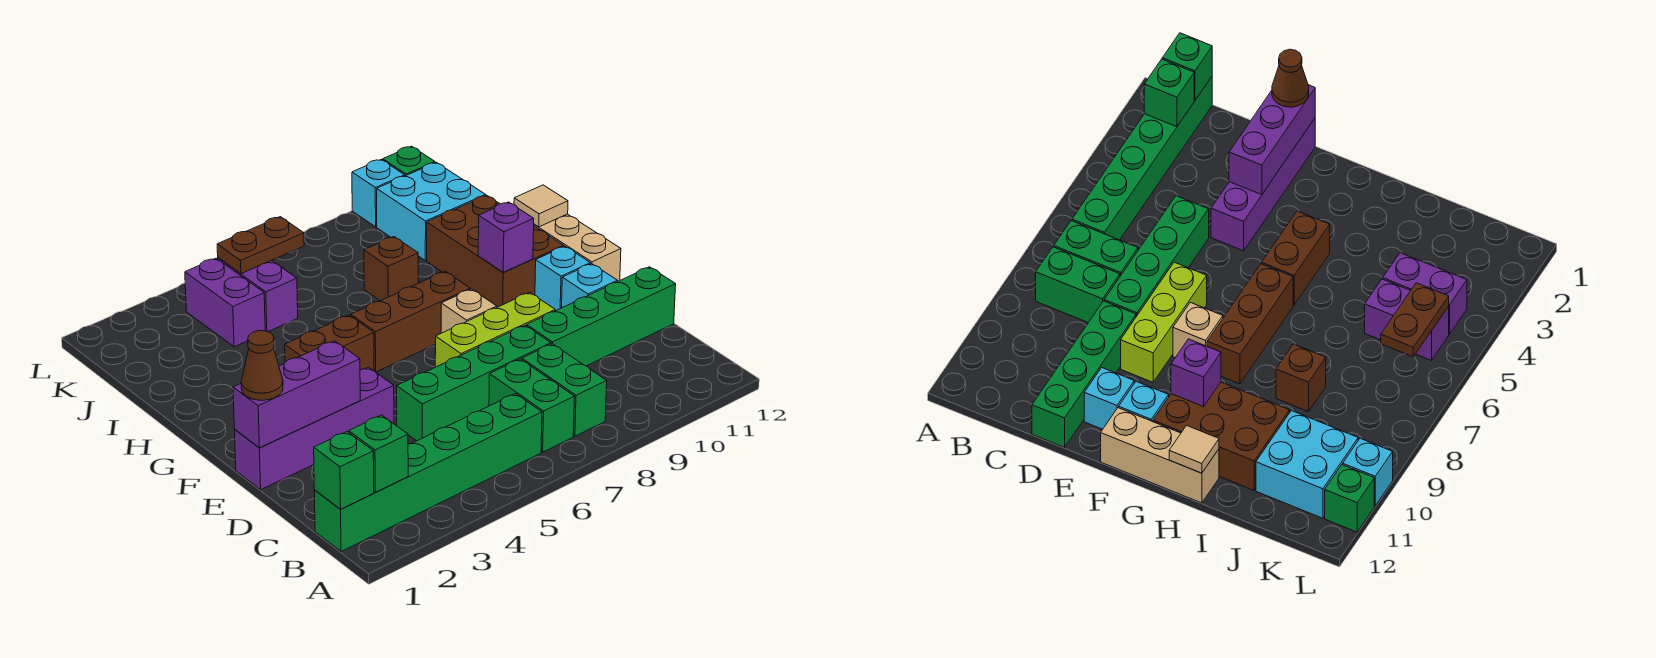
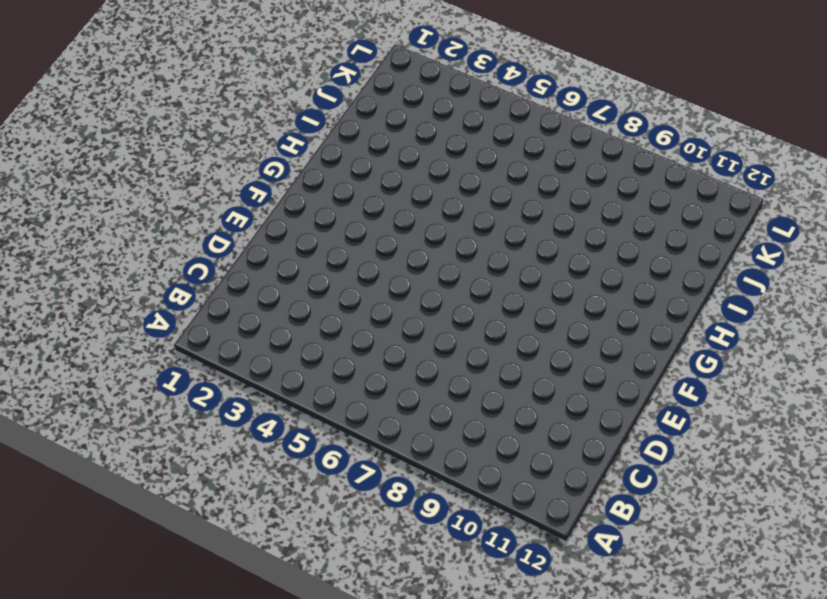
none -> green brick B1:B6 level 1
none -> green brick B7:C7 level 1
none -> green brick B8:C8 level 1

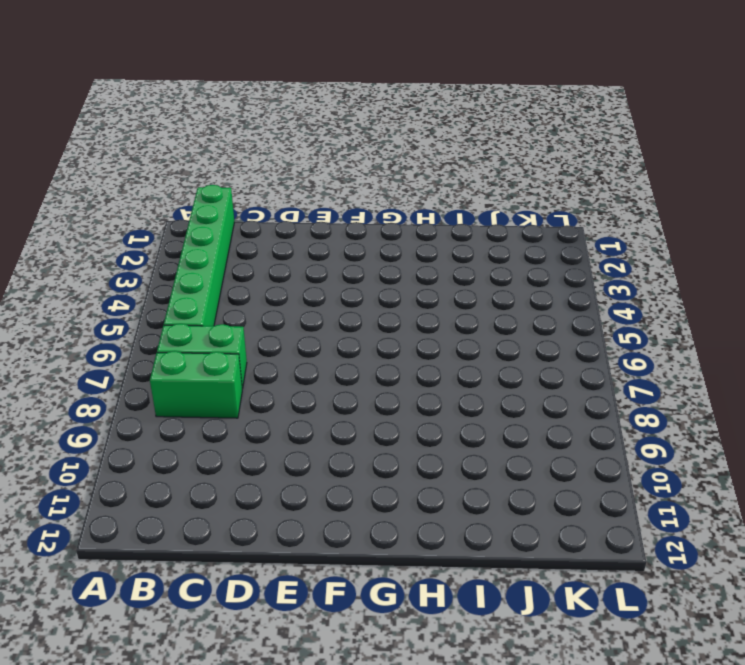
none -> green brick D5:D8 level 1
none -> green brick D9:D12 level 1
none -> purple brick E1:E4 level 1

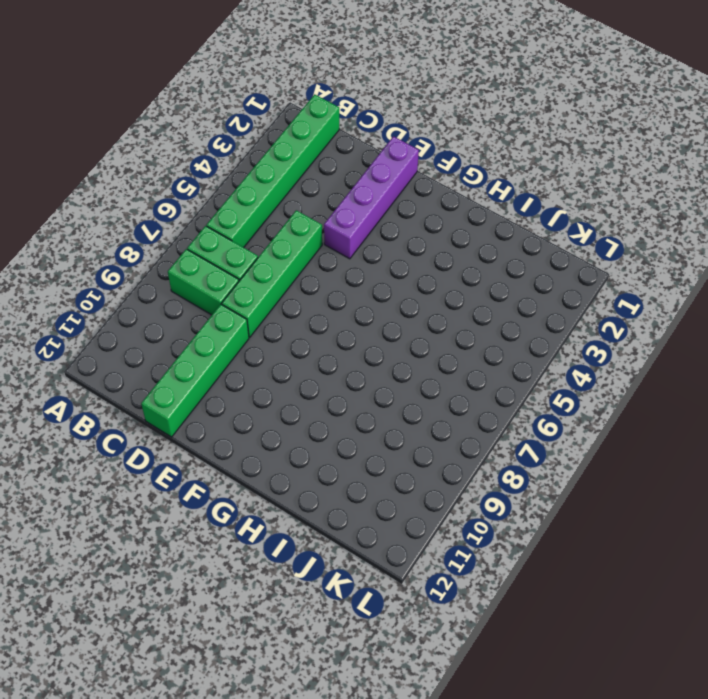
none -> lime brick E7:E9 level 1
none -> cyan brick E11 level 1
none -> tan brick F8 level 1

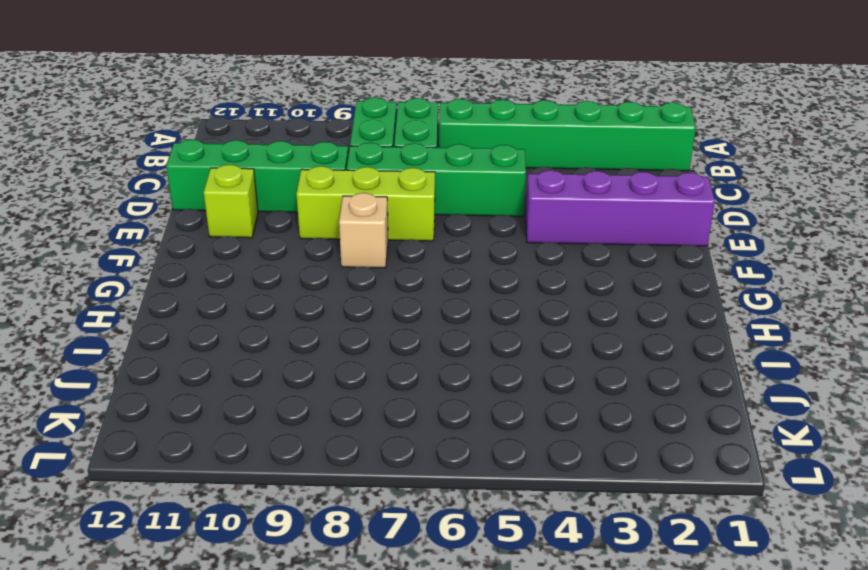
lime brick E11 level 1 -> cyan brick E11 level 1
none -> cyan brick F11 level 1
none -> tan brick F12:H12 level 1
none -> brown brick G4:G5 level 1

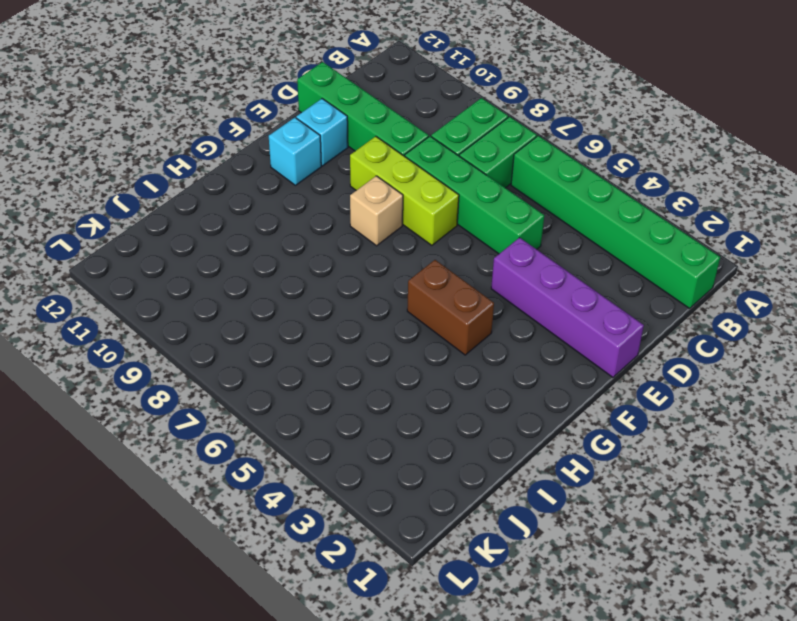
none -> tan brick F12:H12 level 1
none -> brown brick G6:G8 level 1
none -> brown brick G10:I11 level 1

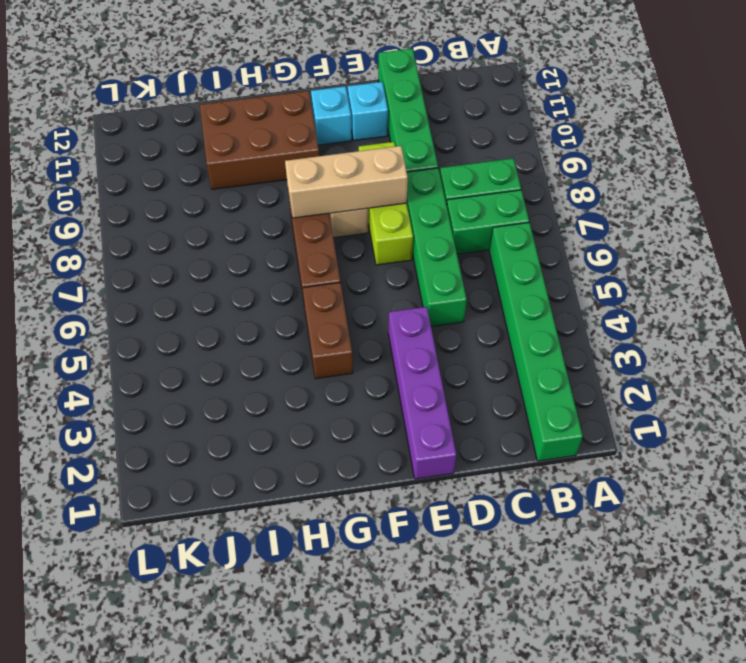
tan brick E8:G8 level 2 -> tan brick F12:H12 level 1
none -> brown brick I8 level 1
none -> purple brick J4:K4 level 1
none -> purple brick J5:K5 level 1

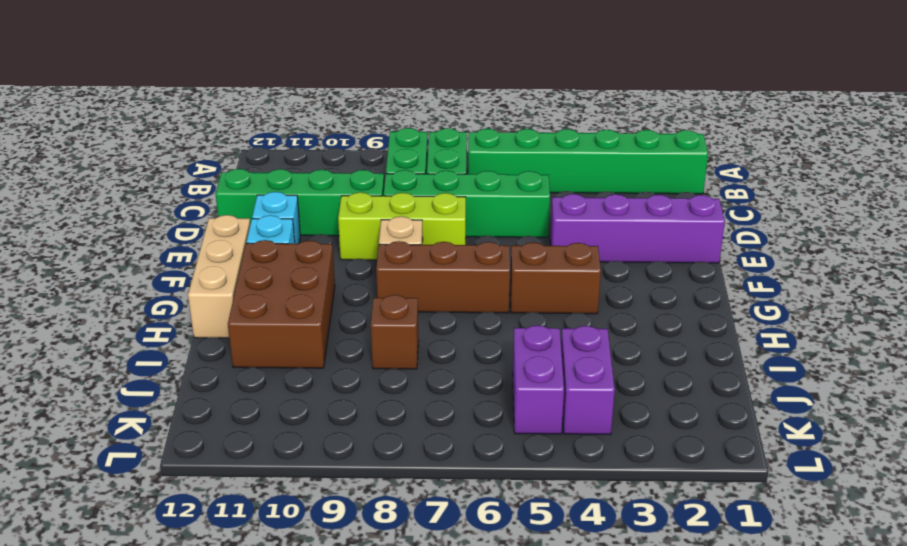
none -> cyan brick J10:K11 level 1
none -> cyan brick L10 level 1
none -> green brick L11 level 1

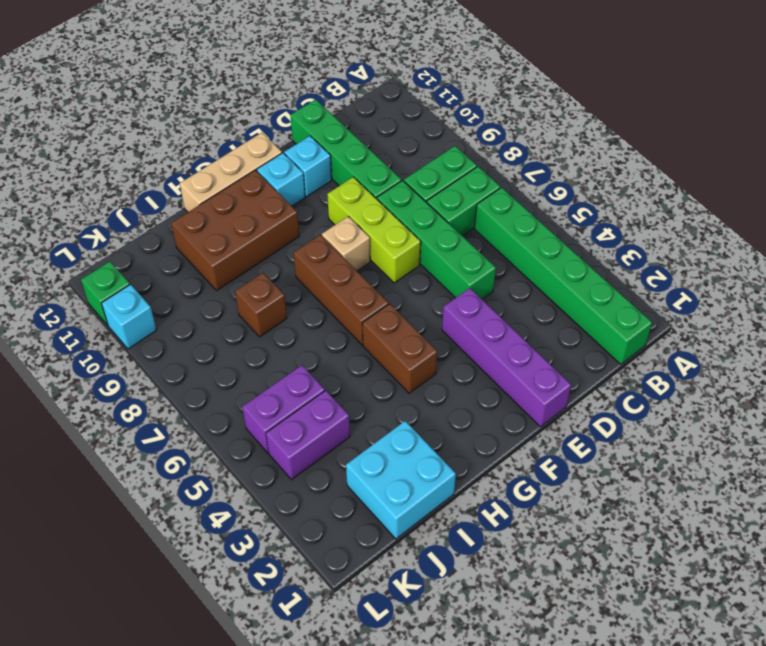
cyan brick I1:J2 level 1 -> cyan brick J10:K11 level 1
none -> green brick B1 level 2
none -> green brick B2 level 2
none -> purple brick E1:E3 level 2

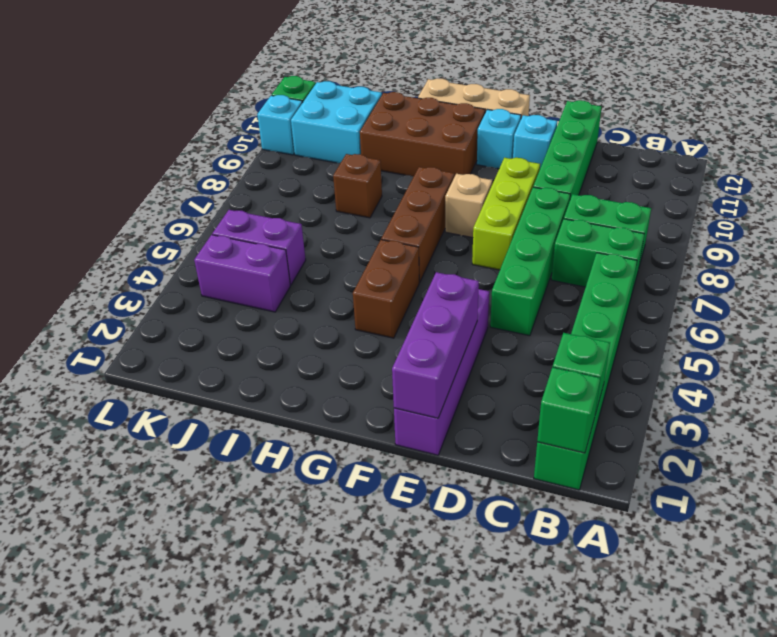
none -> purple brick G10 level 2
none -> tan tile H12 level 2
none -> brown plate K5:K6 level 2

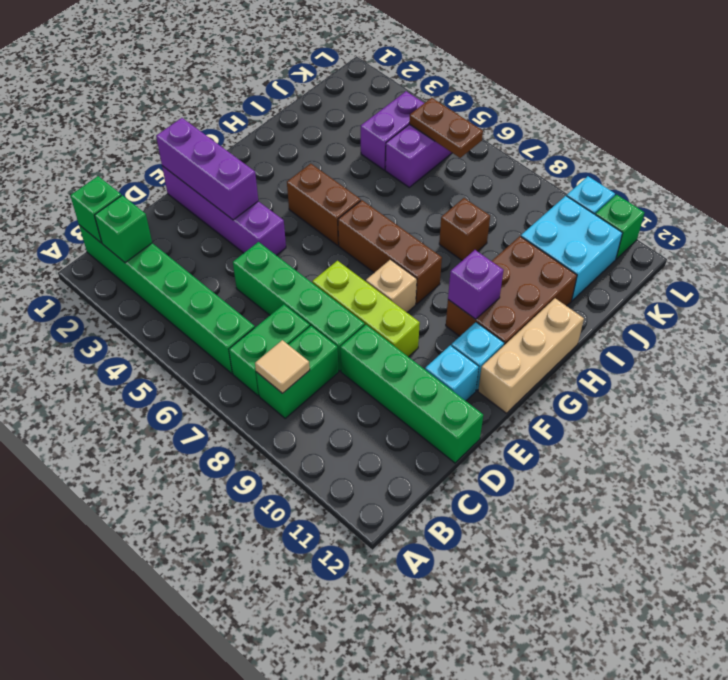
tan tile B8 level 2 -> tan tile H12 level 2
none -> brown cone E1 level 3

